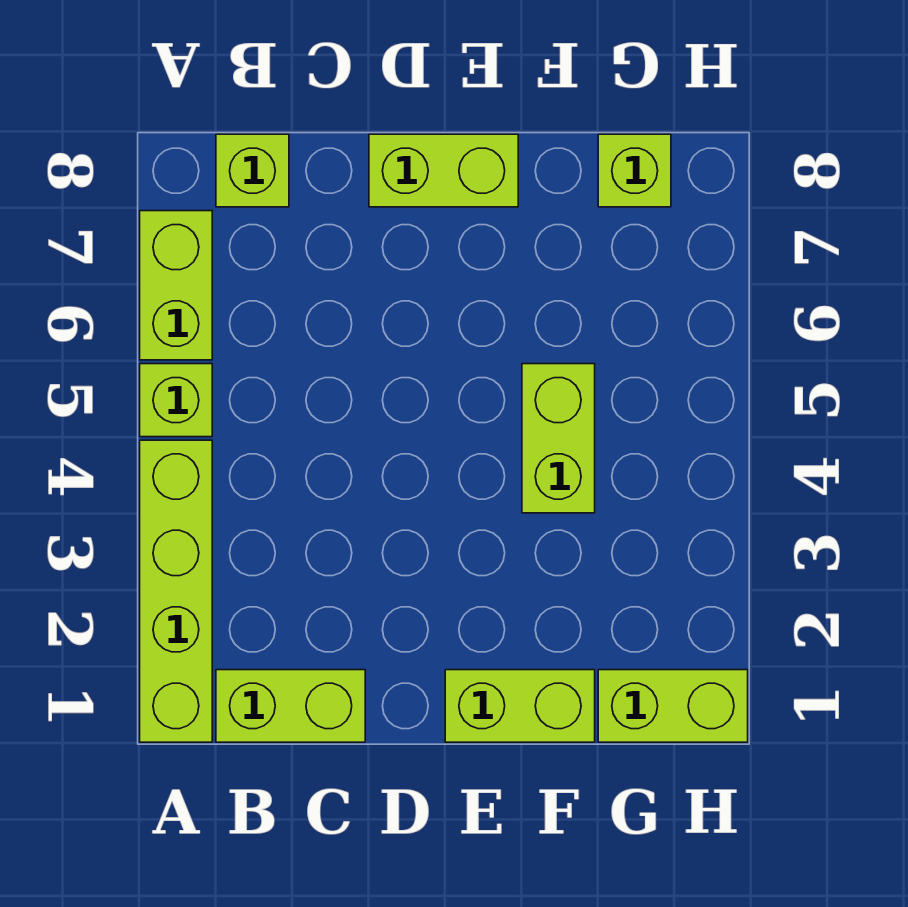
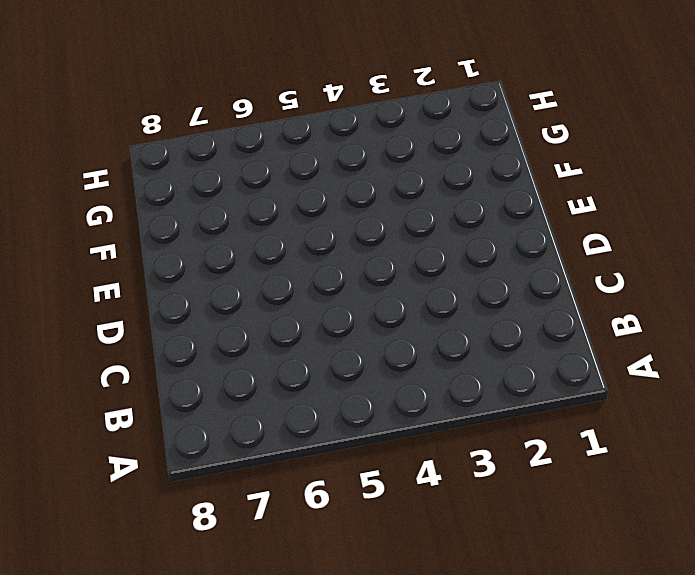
none -> lime brick A1:A4 level 1
none -> lime brick A5 level 1

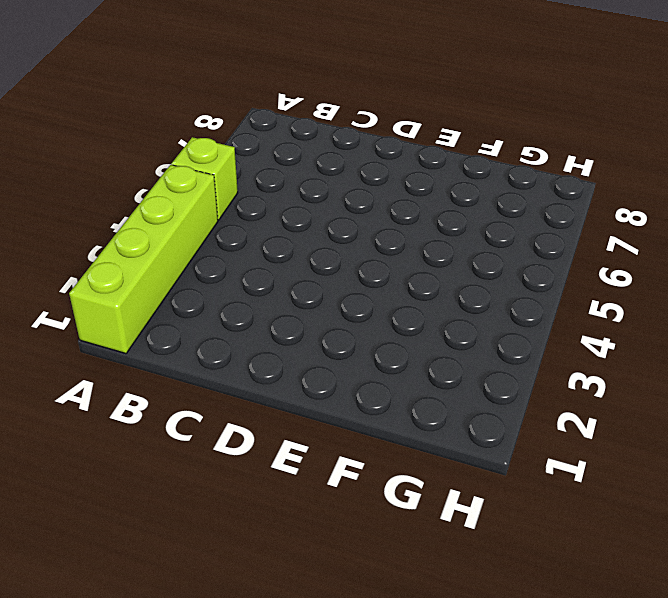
none -> lime brick A6:A7 level 1
none -> lime brick B1:C1 level 1

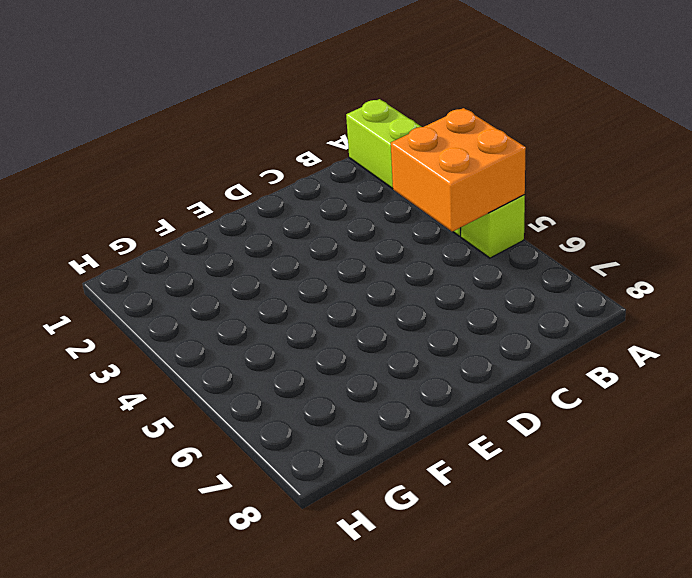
orange brick A4:B5 level 2 -> none
none -> lime brick A6:A7 level 1
none -> lime brick B1:C1 level 1

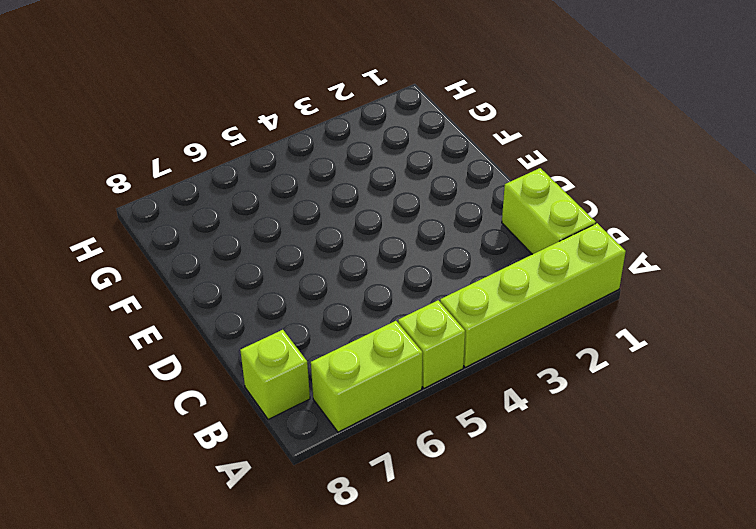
none -> lime brick D8:E8 level 1
none -> lime brick E1:F1 level 1

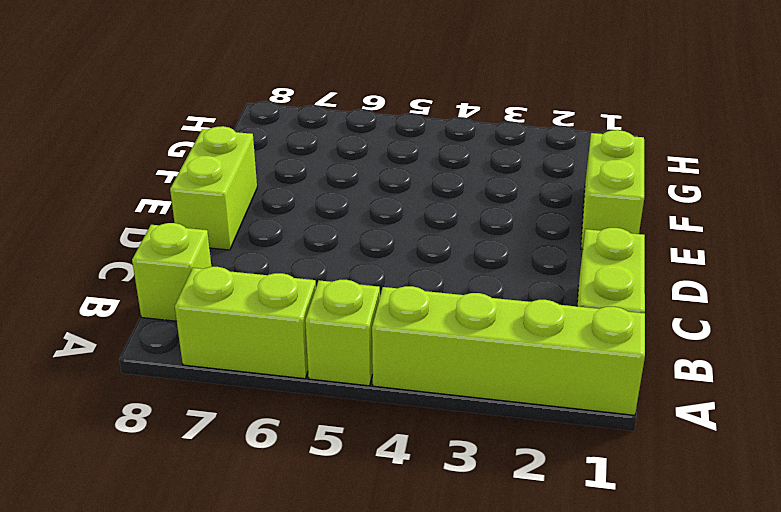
none -> lime brick F4:F5 level 1
none -> lime brick G1:H1 level 1

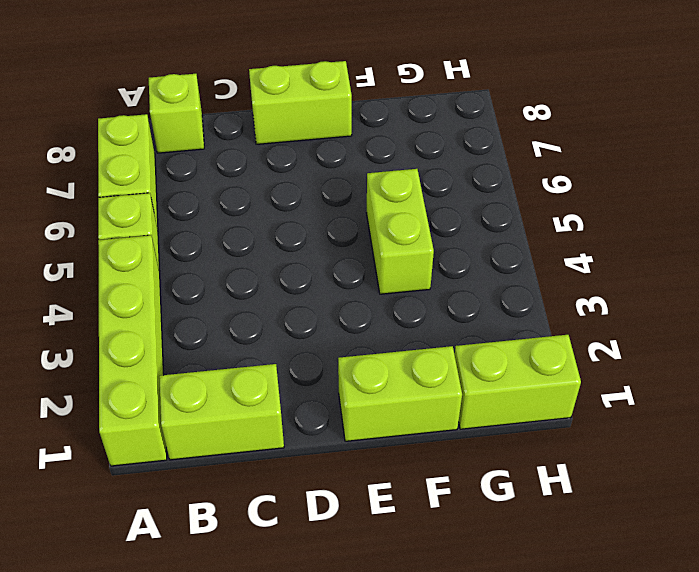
none -> lime brick G8 level 1

